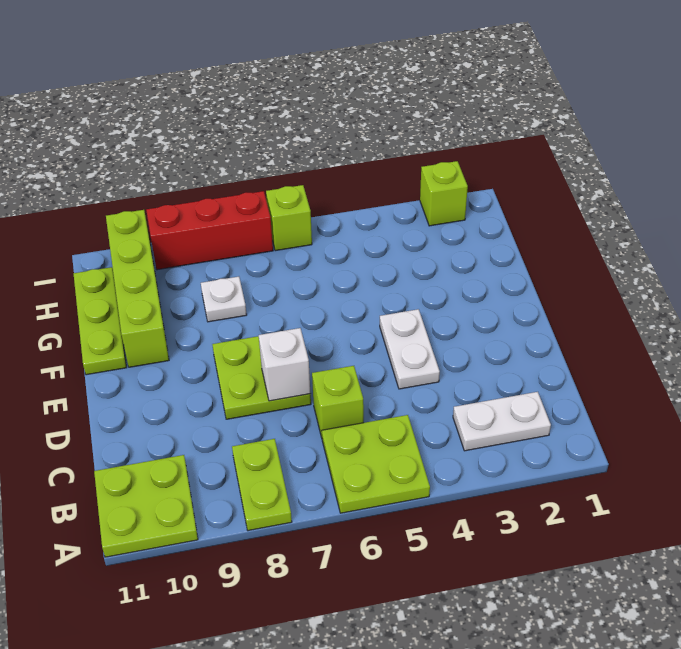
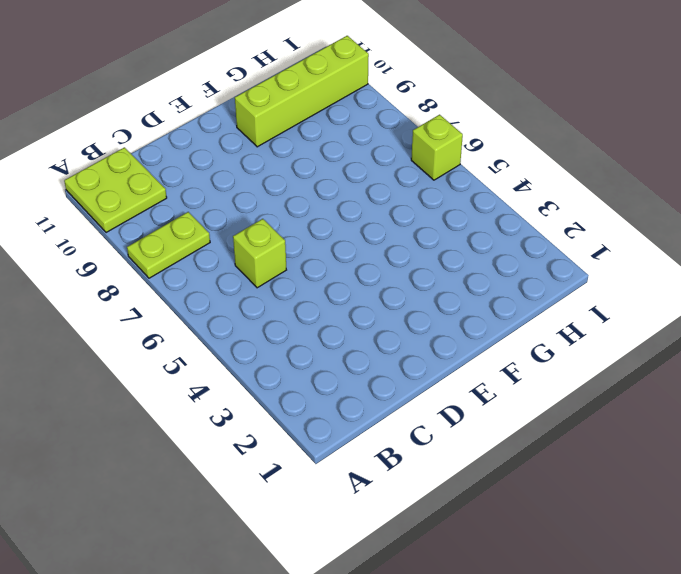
none -> lime plate A5:B6 level 1
none -> white plate B2:B3 level 1
none -> white plate D4:E4 level 1

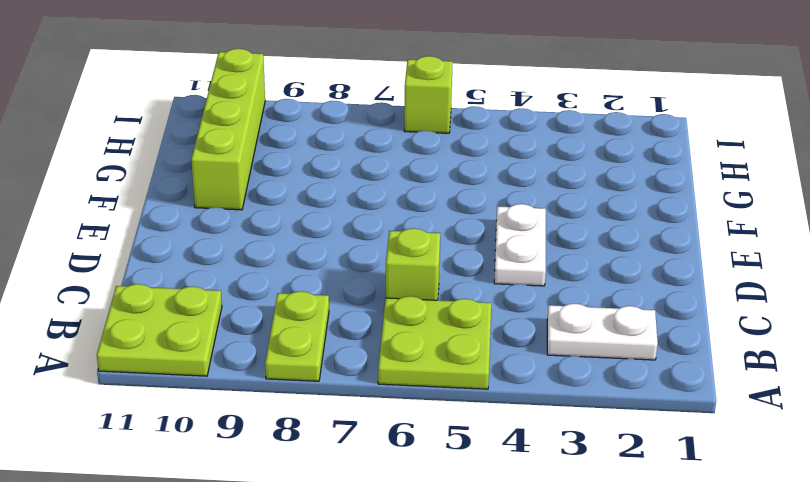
none -> lime plate D7:E8 level 1
none -> lime plate F11:H11 level 1
none -> white plate G8 level 1

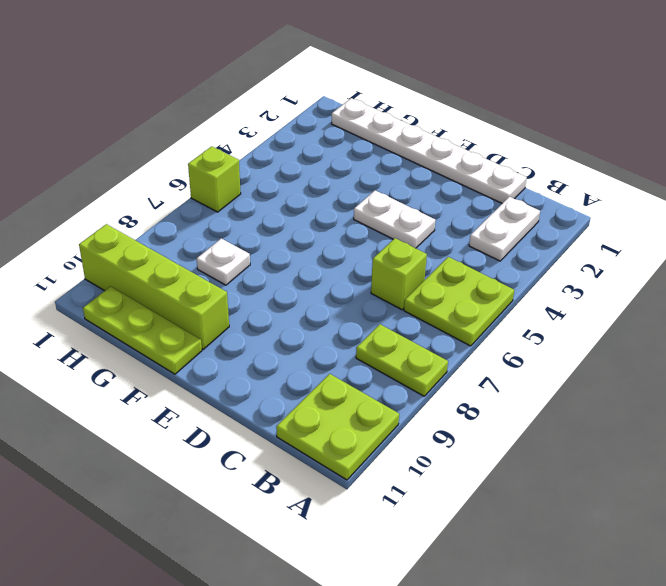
white plate C1:H1 level 1 -> none
none -> lime plate D7:E8 level 1
none -> lime brick I2 level 1
none -> red brick I7:I9 level 1

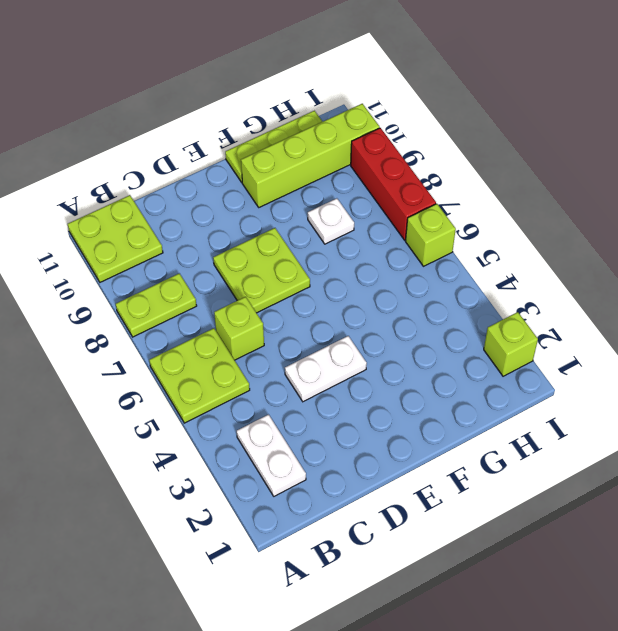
none -> white brick D7 level 2

